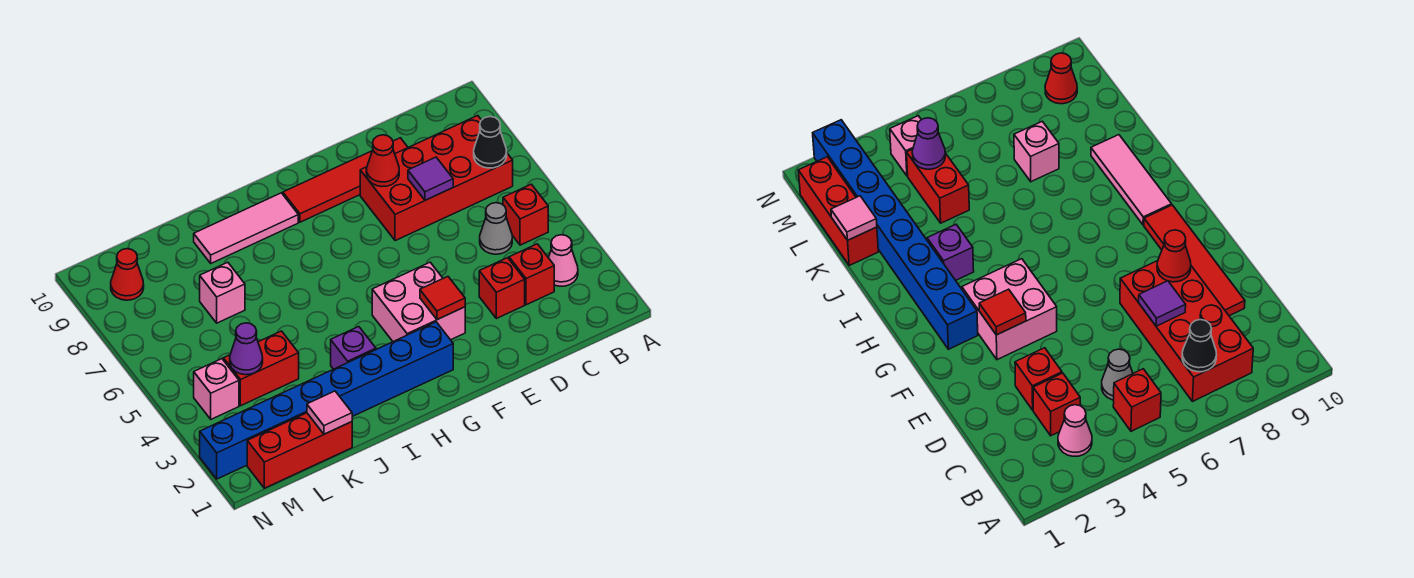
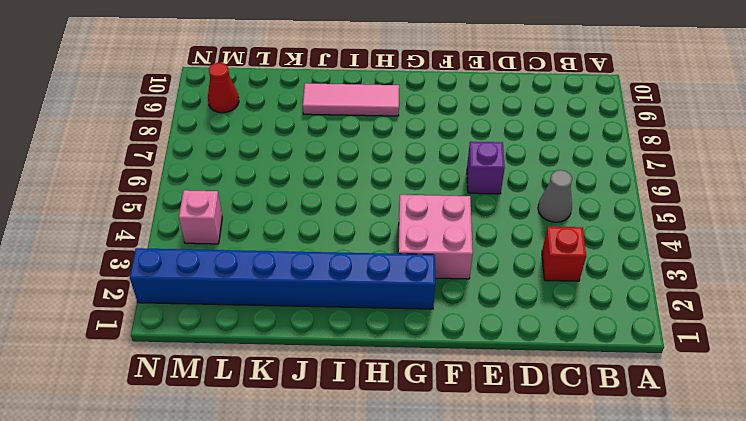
purple brick E6 level 1 -> purple brick I3 level 1
none -> pink cone B3 level 1
none -> red brick B5 level 1
none -> red brick B7:E8 level 1

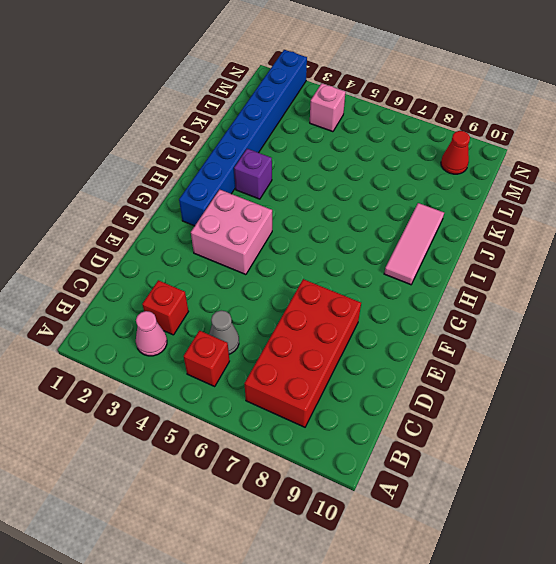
none -> red brick D3 level 1
none -> red tile D9:G9 level 1
none -> red brick K1:M1 level 1

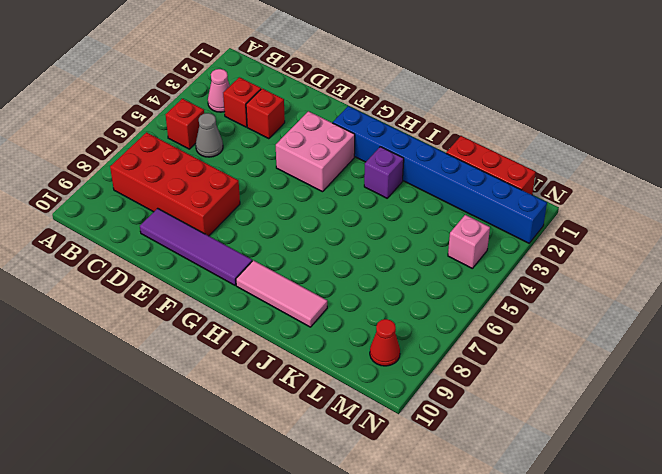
purple tile D9:G9 level 1 -> red tile D9:G9 level 1
none -> red brick K4:L4 level 1
none -> pink brick K7 level 1
none -> black cone B7 level 2

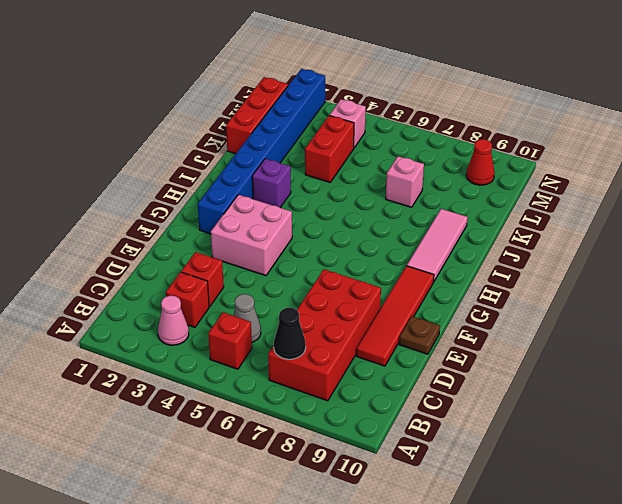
brown plate E10 level 1 -> none
none -> purple tile D7 level 2
none -> red cone E8 level 2
none -> red tile F3 level 2

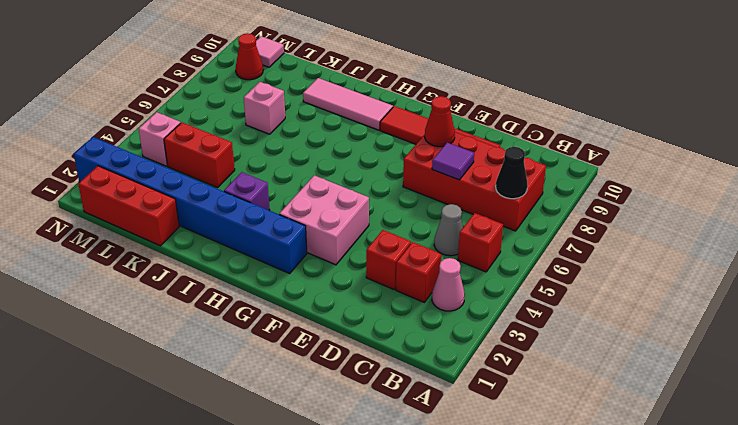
pink tile M10 level 1 -> pink tile K1 level 2
none -> red tile F3 level 2
none -> purple cone L4 level 2

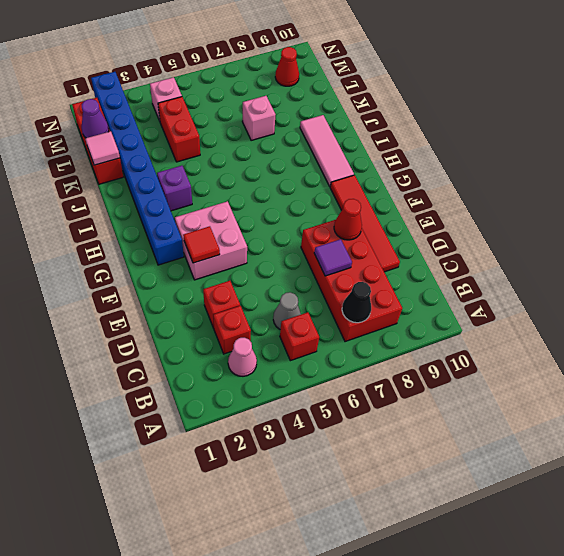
purple cone L1 level 2 -> purple cone L4 level 2

